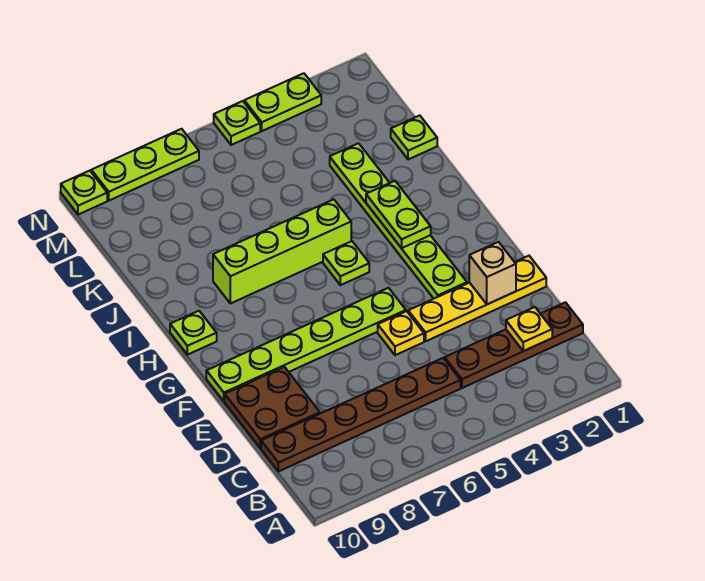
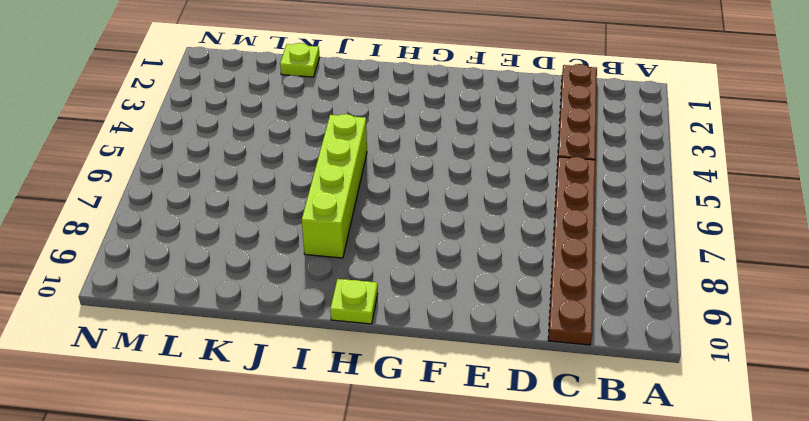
none -> brown plate D9:E10 level 1
none -> yellow plate E1:E4 level 1
none -> yellow plate E5 level 1

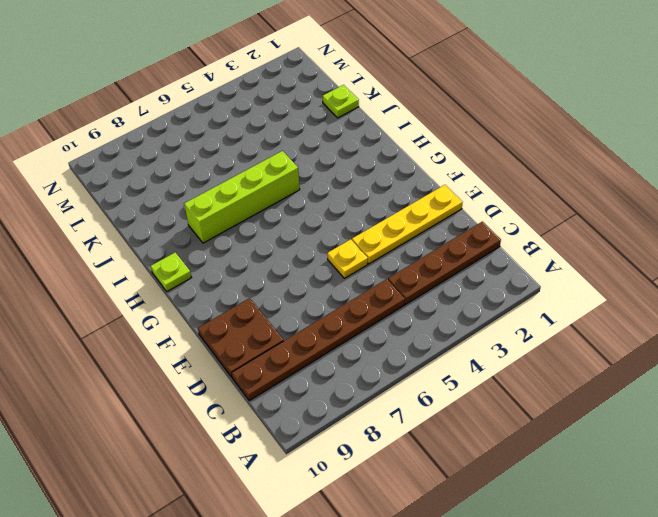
none -> lime plate F3:K3 level 1
none -> lime plate F5:F10 level 1
none -> lime plate H5 level 1

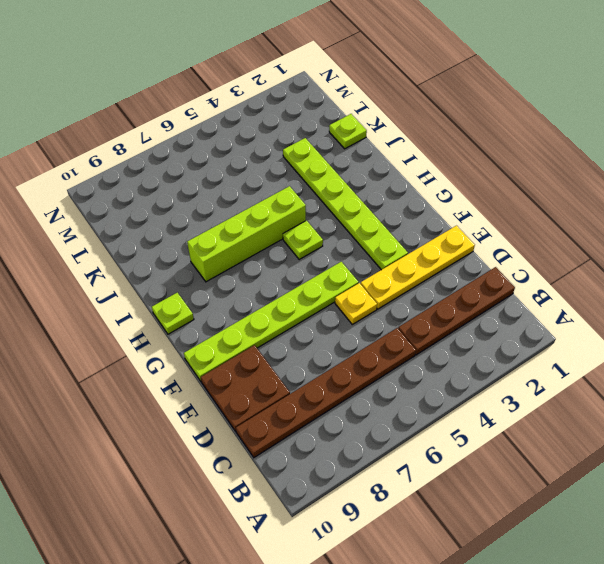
none -> lime plate N3:N4 level 1
none -> lime plate N5 level 1
none -> lime plate N7:N9 level 1

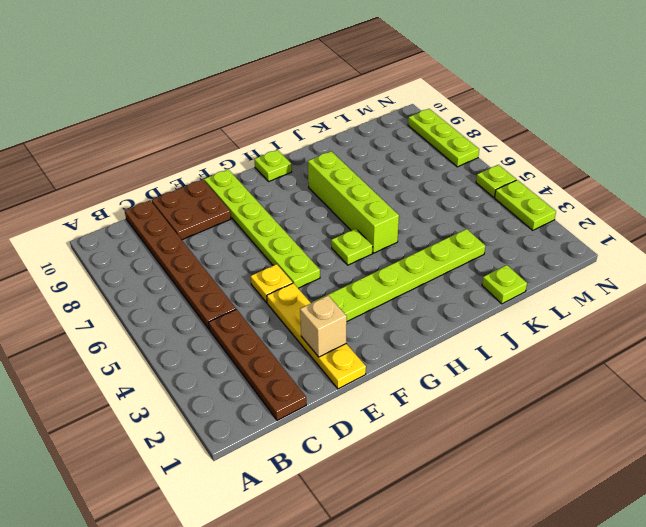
none -> lime plate N10 level 1
none -> yellow plate C2 level 2
none -> lime plate H3:I3 level 2

